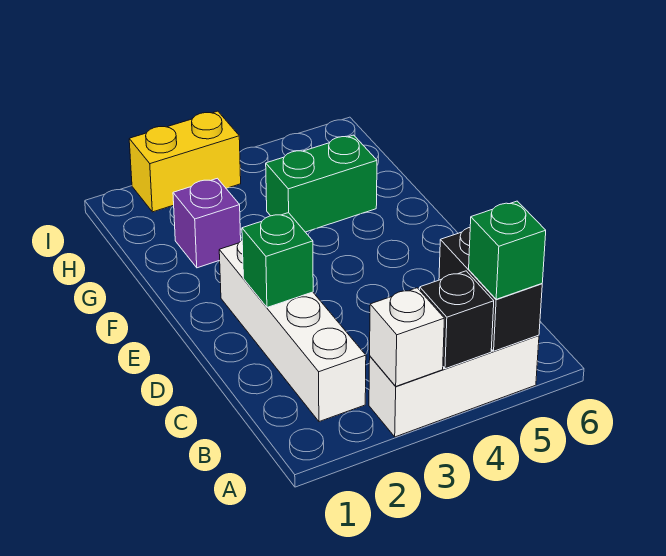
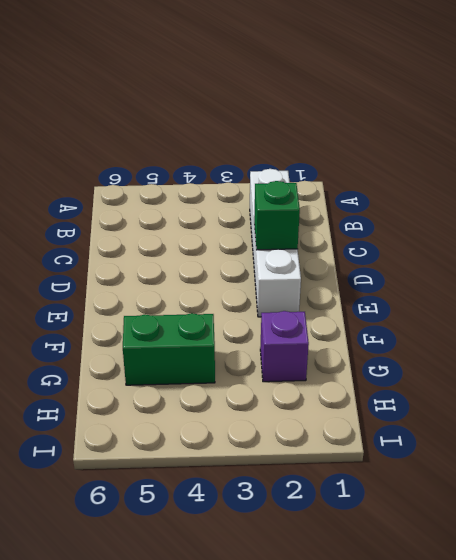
none -> white brick A3:A5 level 1
none -> yellow brick I2:I3 level 1

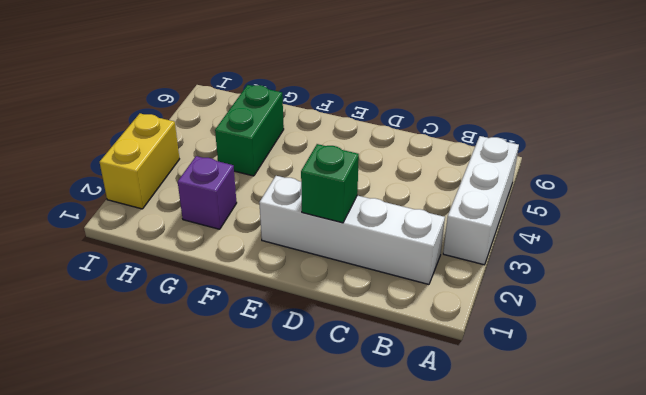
none -> white brick A3 level 2
none -> black brick A4 level 2

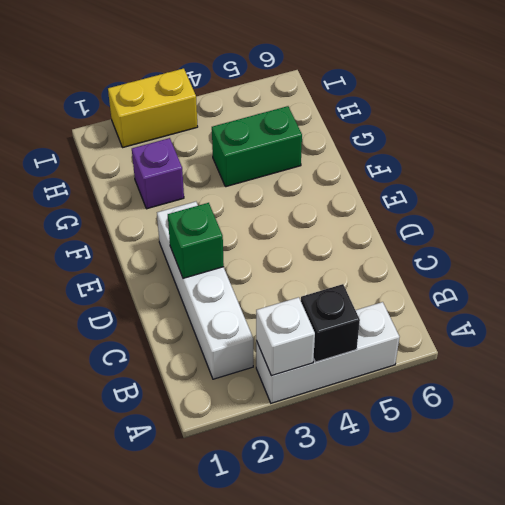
none -> black brick A5:B5 level 2
none -> green brick A5 level 3

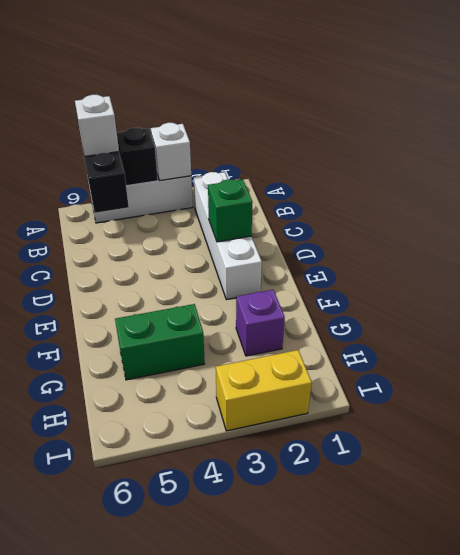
white brick A5 level 3 -> green brick A5 level 3

